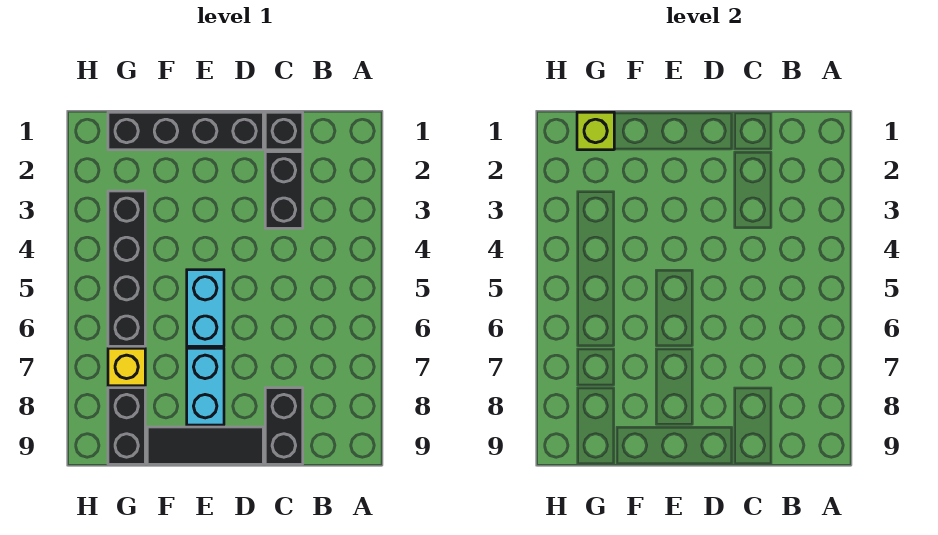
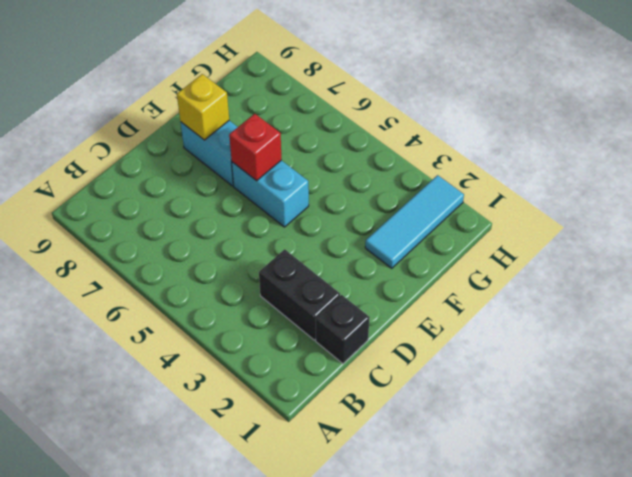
red brick E6 level 2 -> none
yellow brick E8 level 2 -> yellow brick G7 level 1
cyan tile F2:H2 level 1 -> none
none -> black brick C8:C9 level 1
none -> black brick D1:G1 level 1

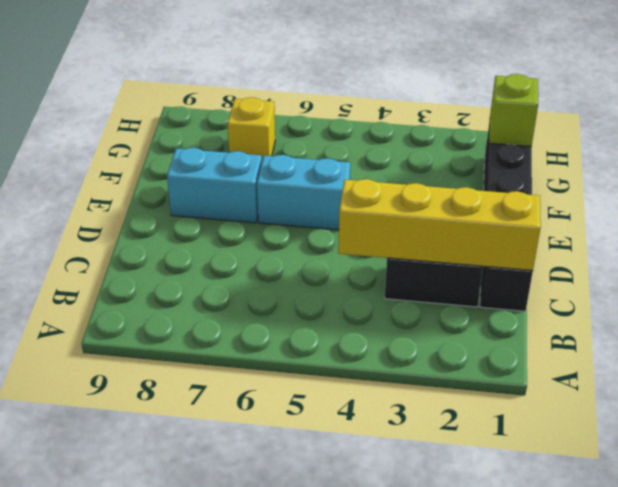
yellow brick C1:C4 level 2 -> none
none -> black brick C8:C9 level 1
none -> black tile D9:F9 level 1

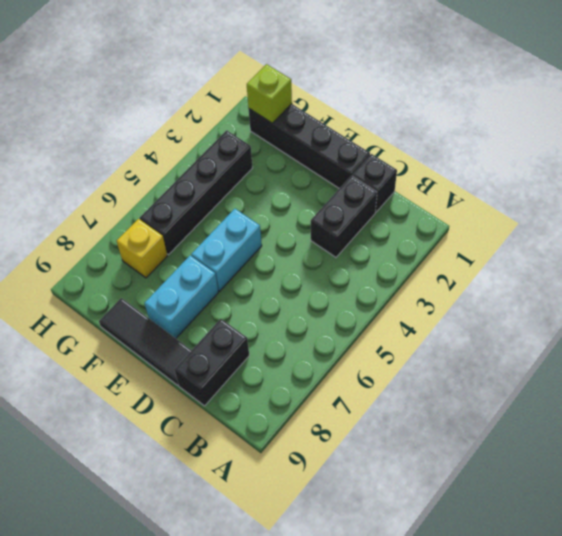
none -> black brick G8:G9 level 1

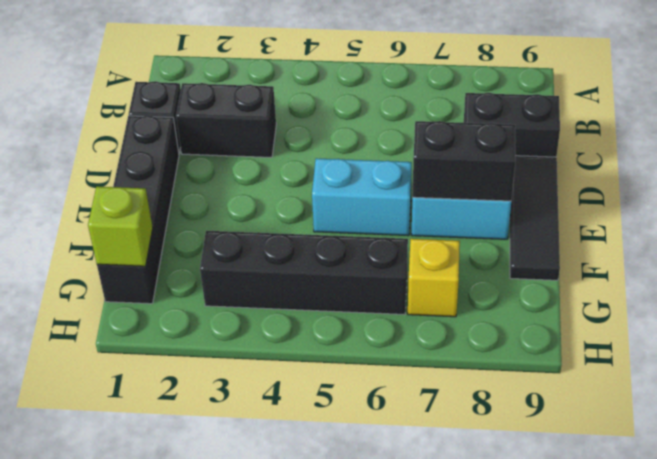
black brick E7:E8 level 2 -> black brick G8:G9 level 1

